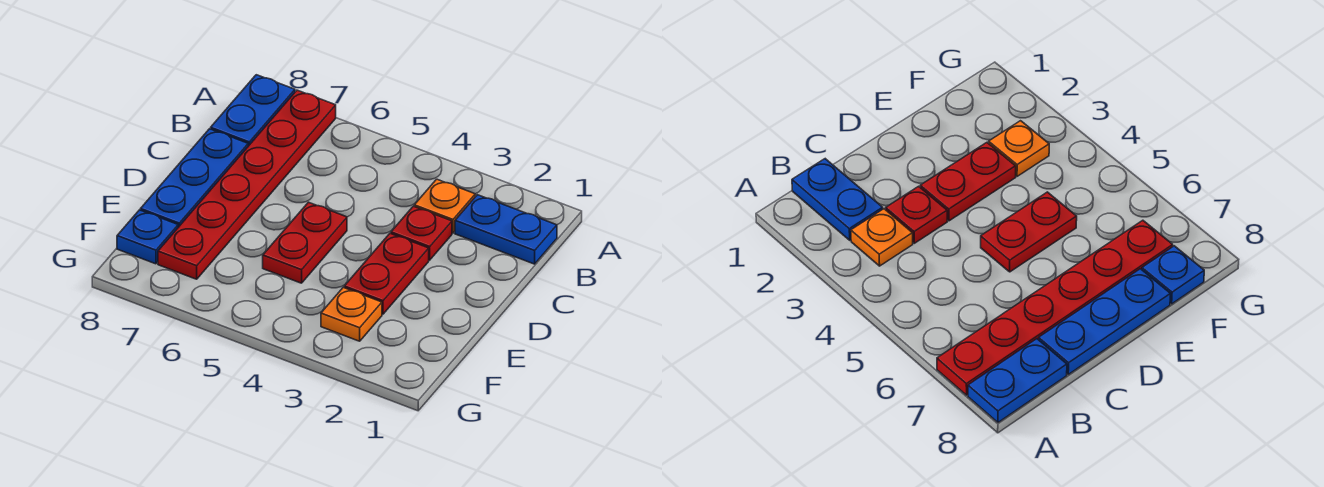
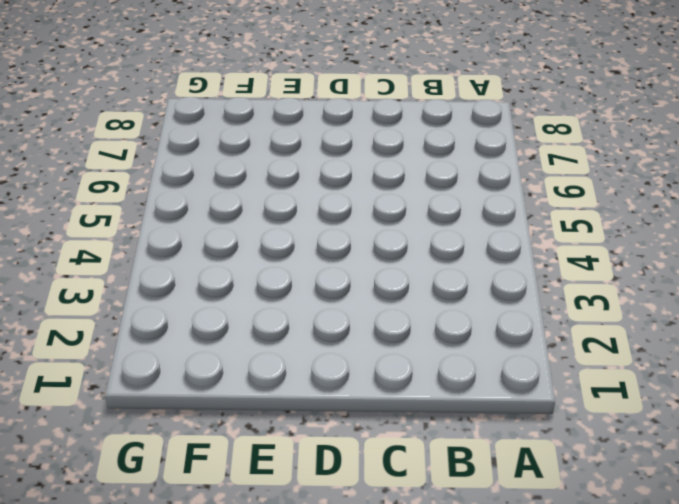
none -> red plate A7:F7 level 1
none -> blue plate A8:B8 level 1

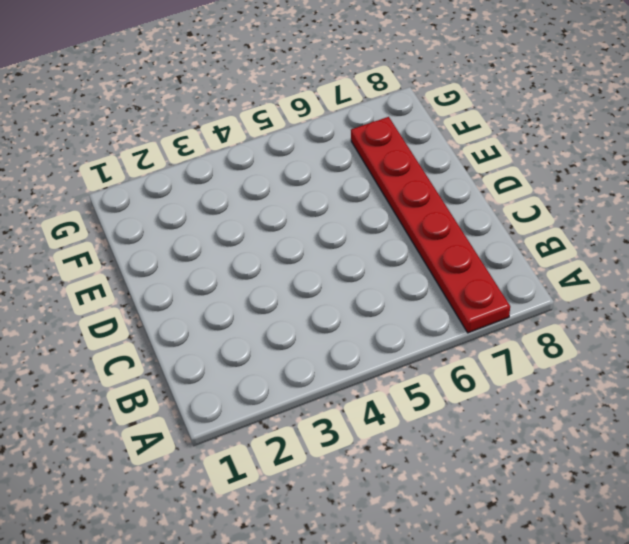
none -> blue plate A8:B8 level 1
none -> blue plate B1:B2 level 1

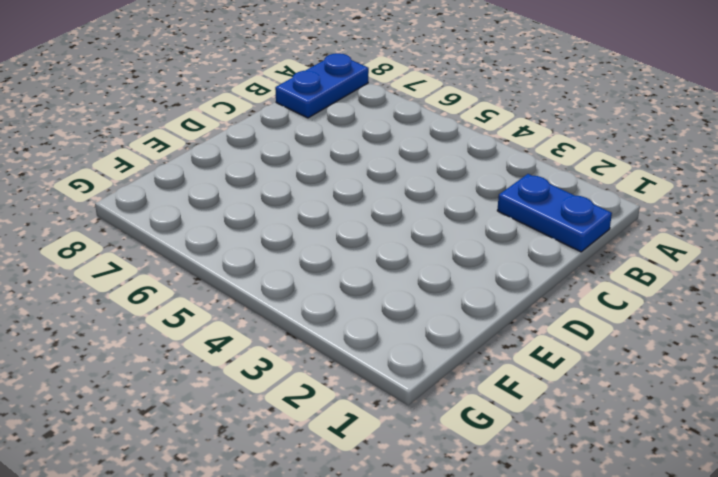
none -> red plate A7:F7 level 1
none -> orange plate B3 level 1

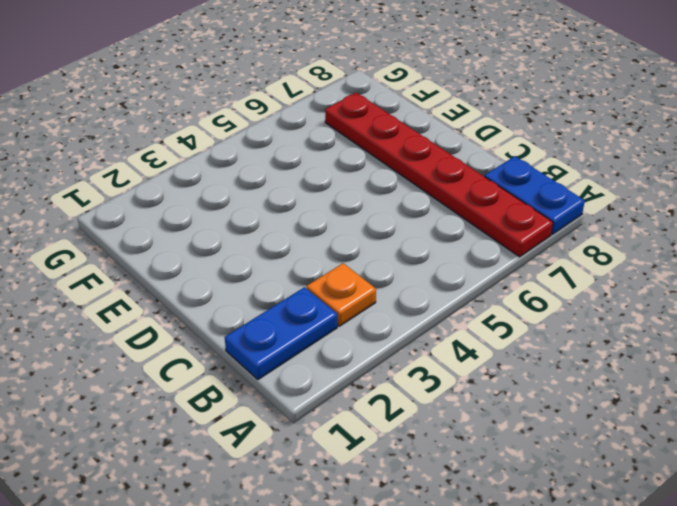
none -> red plate C3 level 1
none -> blue plate C8:E8 level 1

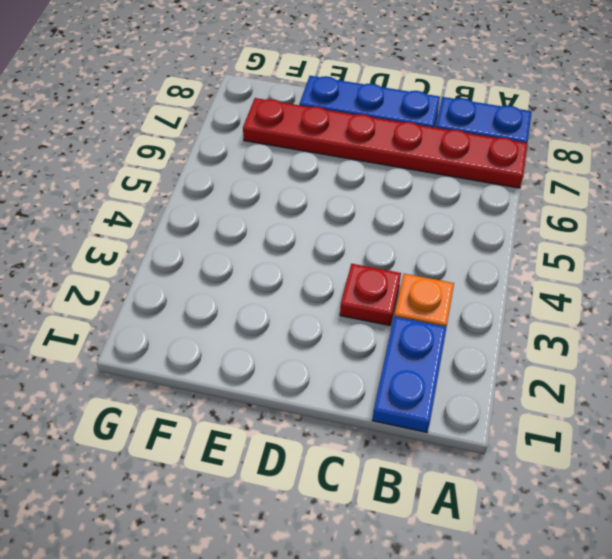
none -> red plate D3:E3 level 1
none -> red plate D5:E5 level 1

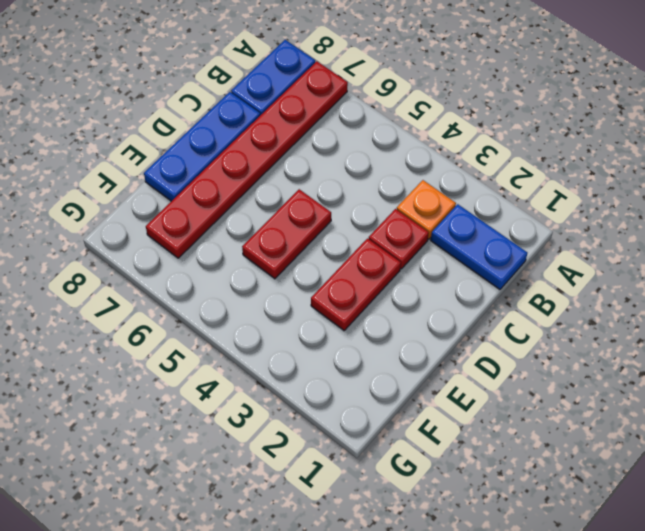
none -> orange plate F3 level 1
none -> blue plate F8 level 1

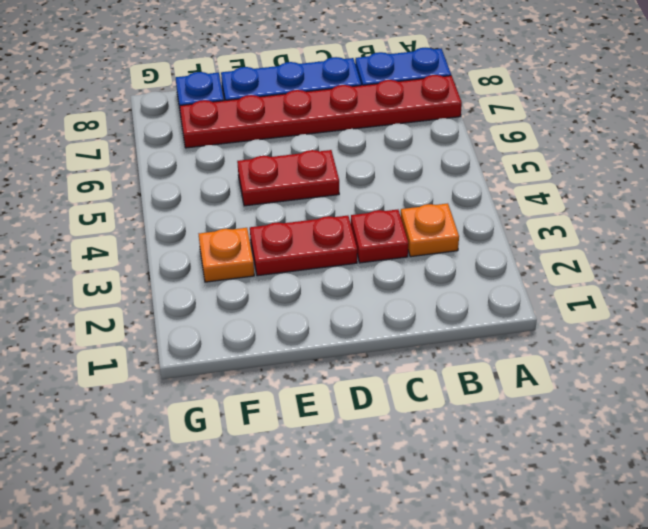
none -> blue plate B1:B2 level 1

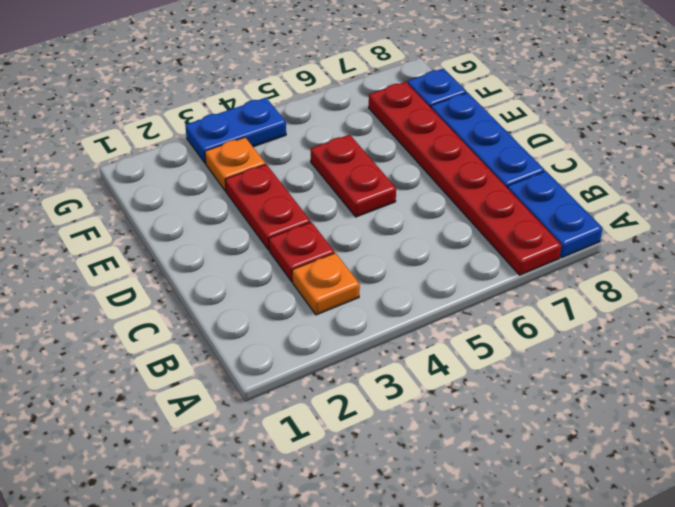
blue plate G3:G4 level 1 -> blue plate B1:B2 level 1

